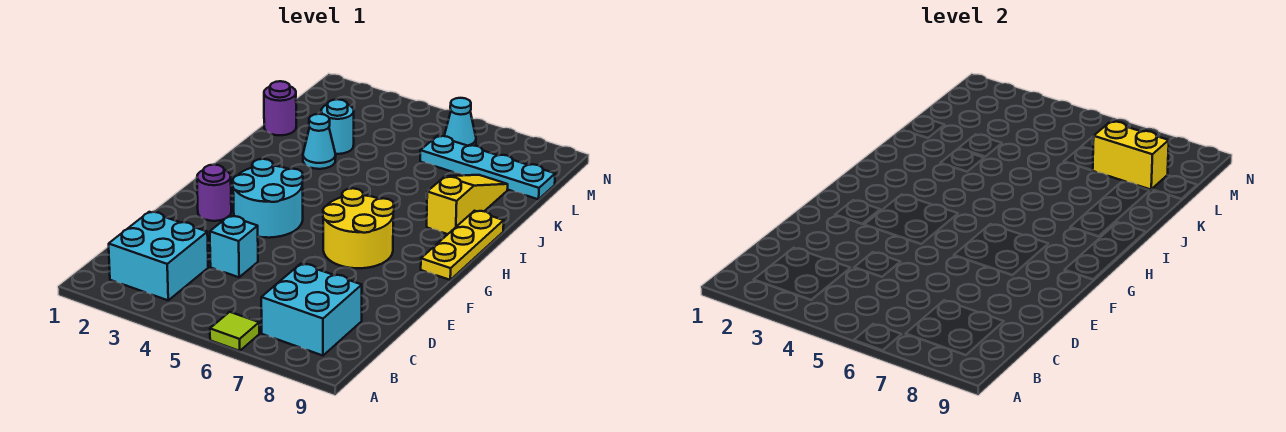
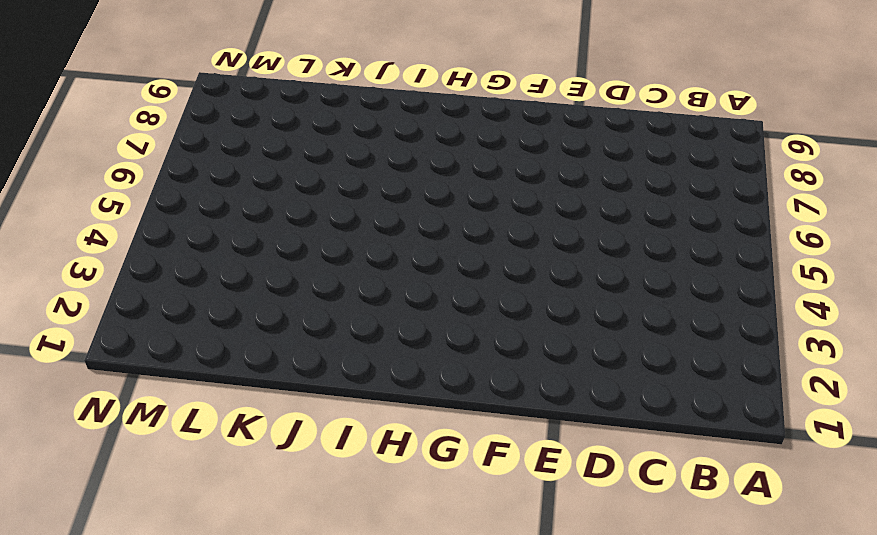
none -> lime tile A6 level 1
none -> cyan brick B2:C3 level 1
none -> cyan brick B7:C8 level 1

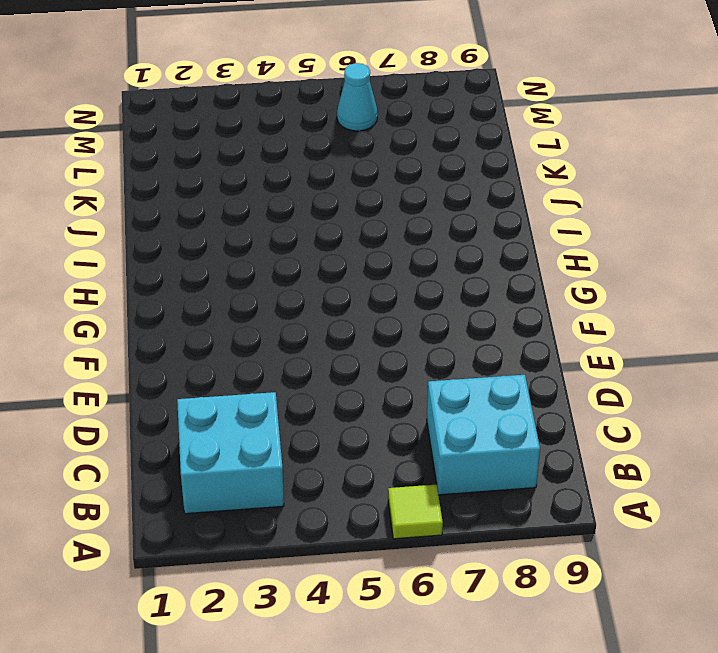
none -> cyan brick D4 level 1
none -> purple round brick F2 level 1
none -> cyan round brick F3:G4 level 1

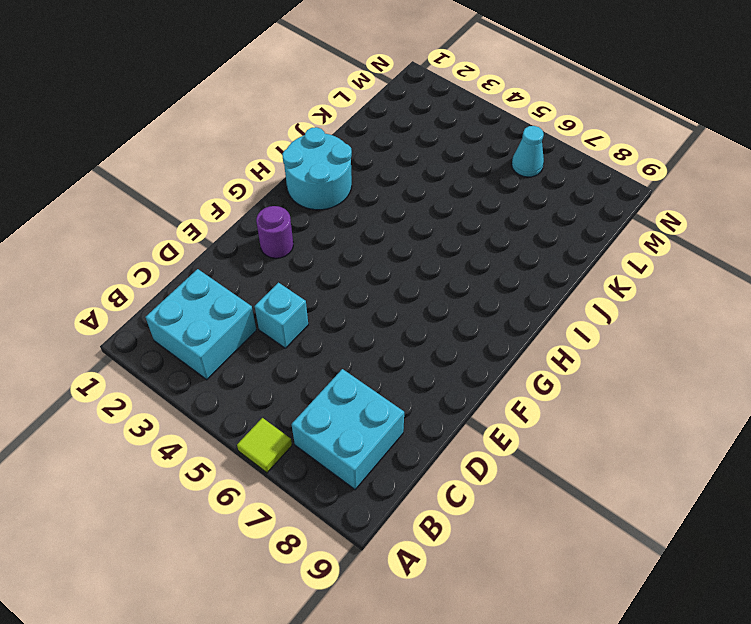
cyan round brick H1:I2 level 1 -> cyan round brick F3:G4 level 1
none -> yellow round brick F6:G7 level 1
none -> yellow plate G9:I9 level 1
none -> yellow slope I8:K8 level 1 top I

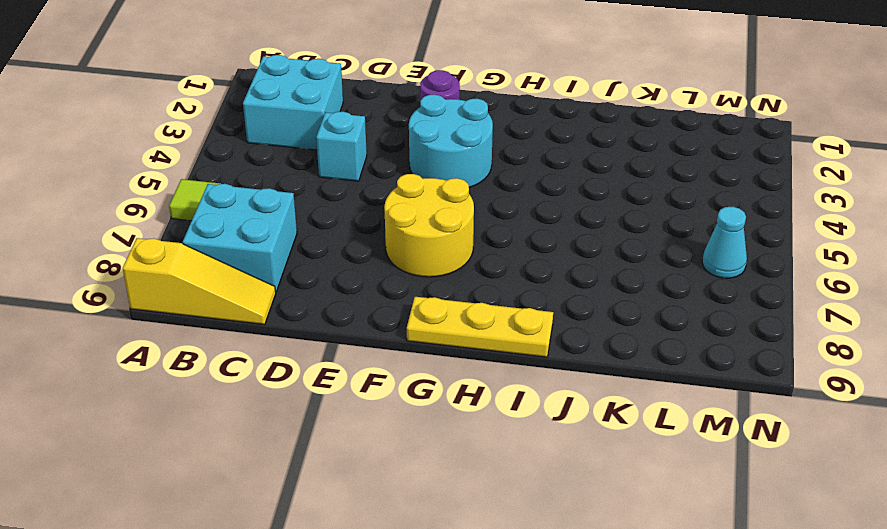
yellow slope A9:C9 level 1 top A -> yellow slope I8:K8 level 1 top I
none -> cyan cone J3 level 1
none -> purple round brick K1 level 1
none -> cyan round brick K3 level 1

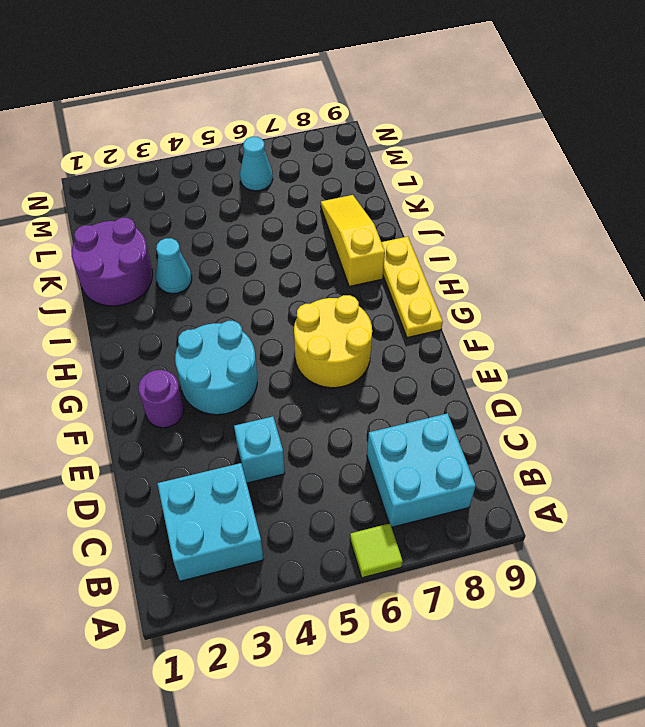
purple round brick J1:K2 level 1 -> purple round brick K1 level 1
none -> cyan round brick K3 level 1
none -> cyan plate L6:L9 level 1
none -> yellow brick L7:L8 level 2

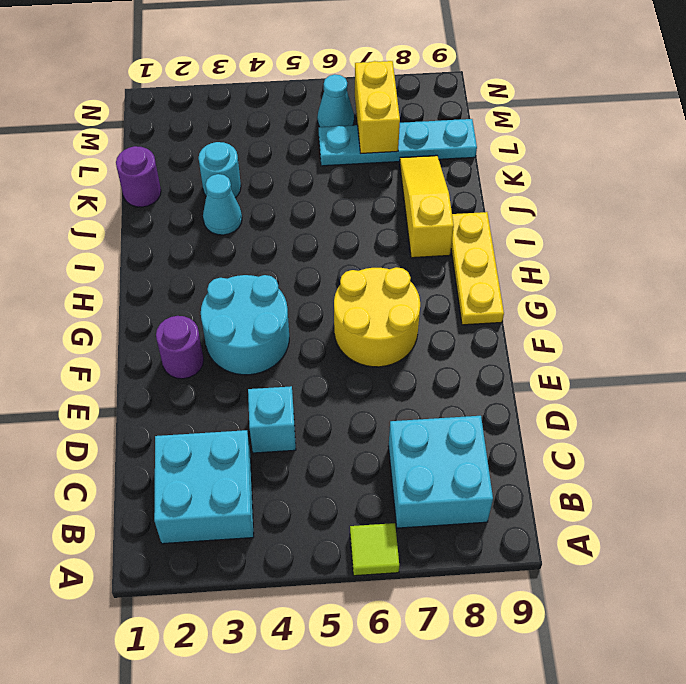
yellow brick L7:M7 level 2 -> yellow brick L7:L8 level 2

